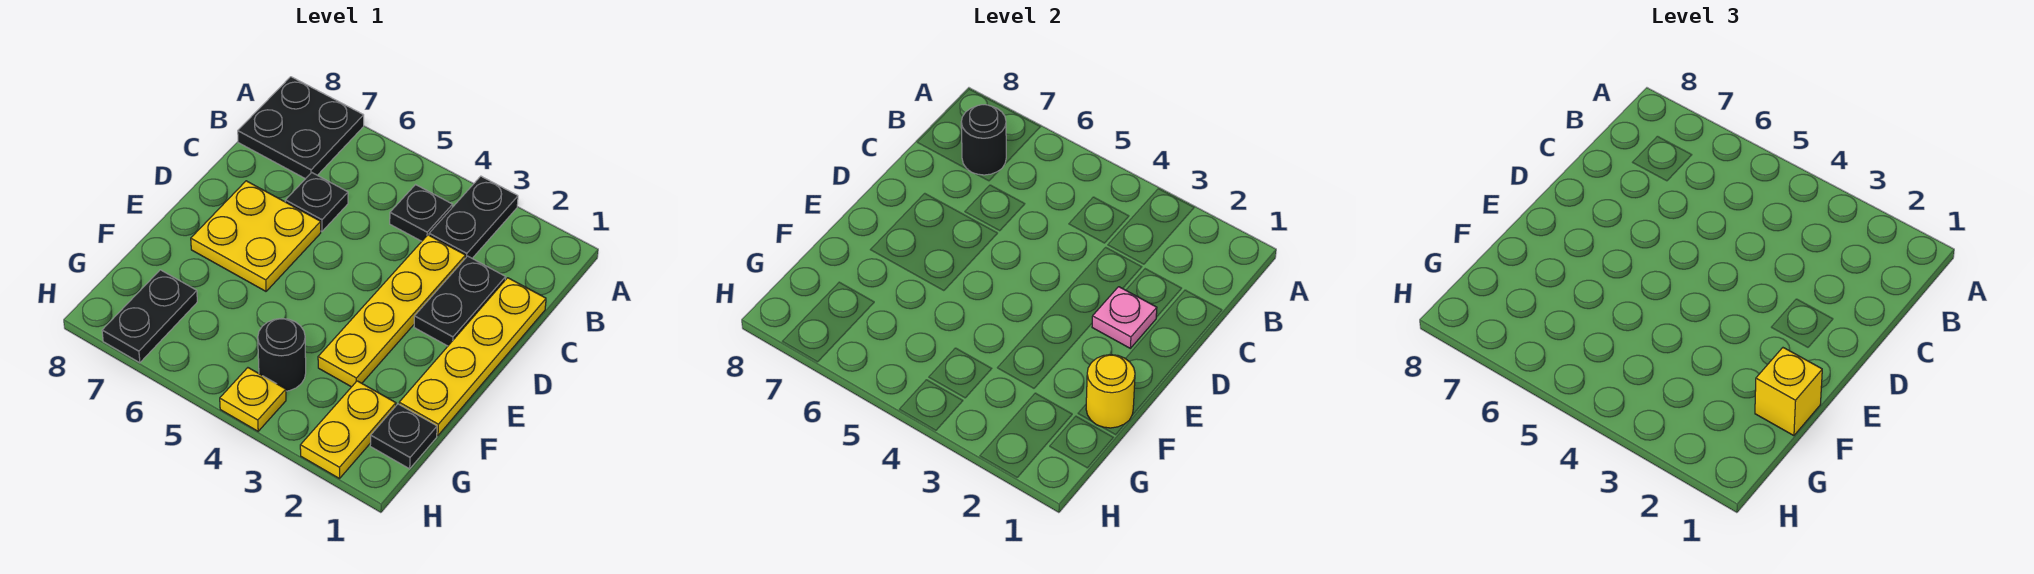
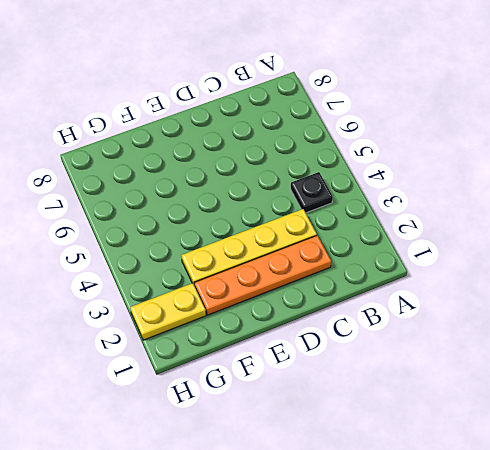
orange plate C2:F2 level 1 -> black plate C2:D2 level 1
none -> black plate A3:B3 level 1
none -> black plate A7:B8 level 1
none -> yellow plate C1:F1 level 1

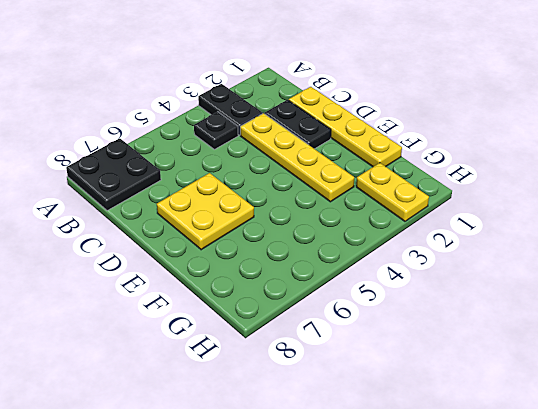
none -> black plate C6 level 1
none -> black plate G1 level 1
none -> black round brick G4 level 1

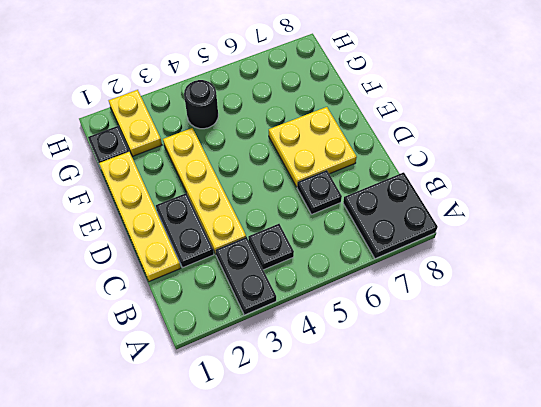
none -> black plate G7:H7 level 1
none -> yellow plate H4 level 1
none -> black round brick B7 level 2

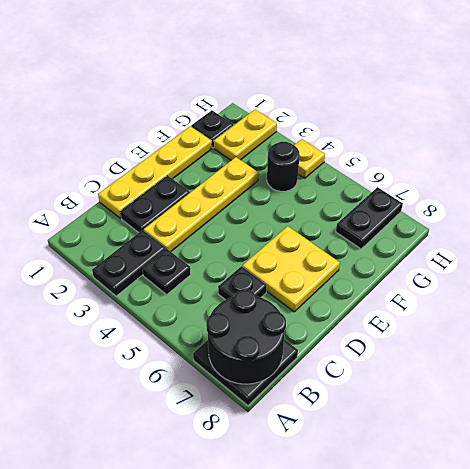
black round brick A7:B8 level 2 -> black round brick B7 level 2
none -> pink plate D2 level 2
none -> yellow round brick F1 level 2
none -> yellow brick F1 level 3

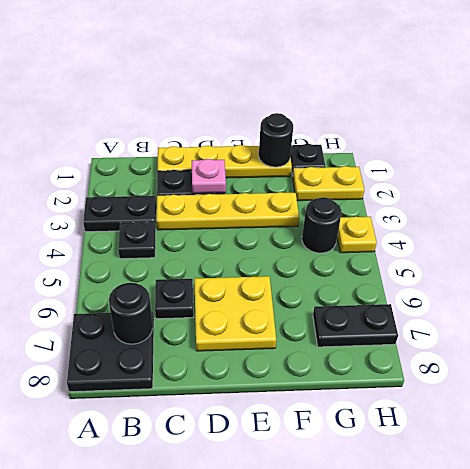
black round brick F1 level 2 -> yellow round brick F1 level 2
none -> yellow brick F1 level 3

